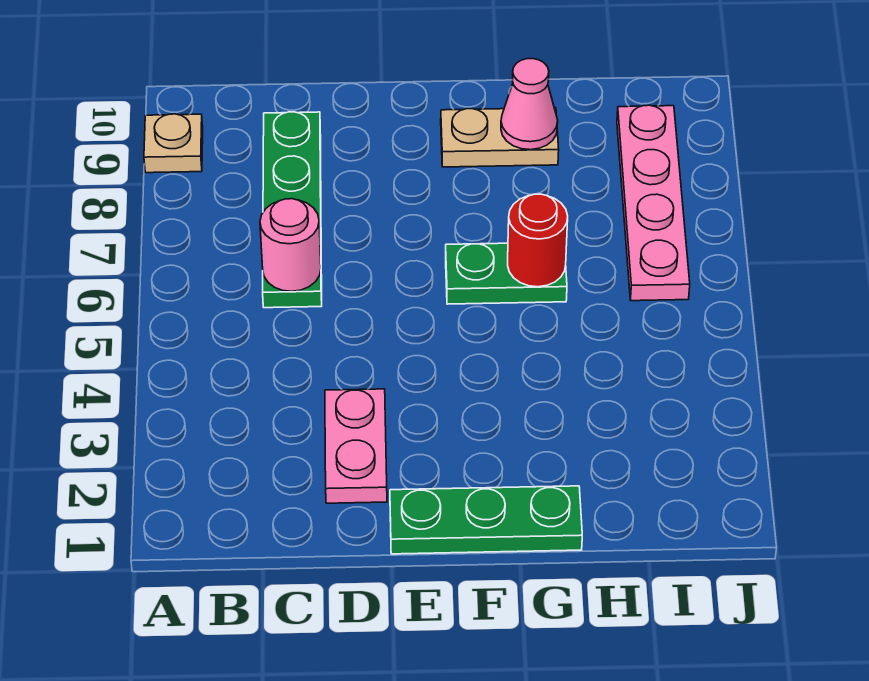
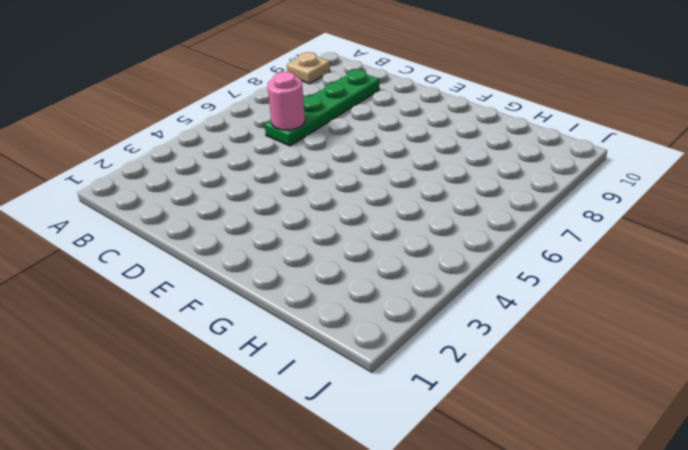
none -> pink plate D2:D3 level 1
none -> green plate E1:G1 level 1

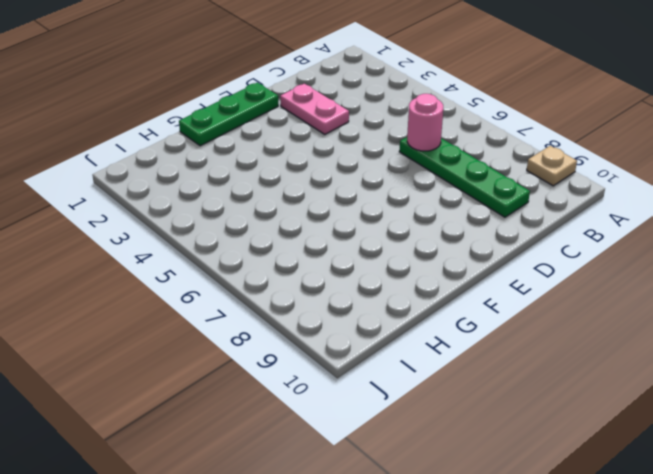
none -> green plate F6:G6 level 1
none -> tan plate F9:G9 level 1

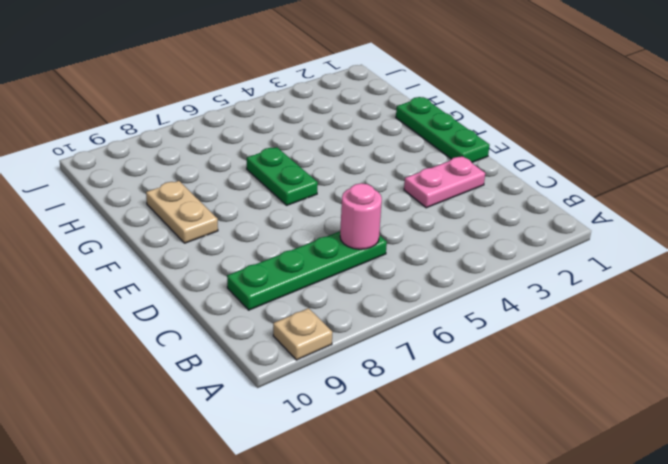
none -> pink plate I6:I9 level 1
none -> red round brick G6 level 2

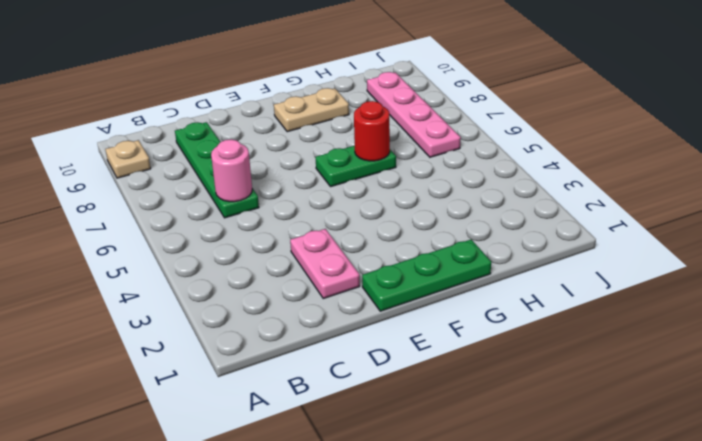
none -> pink cone G9 level 2

